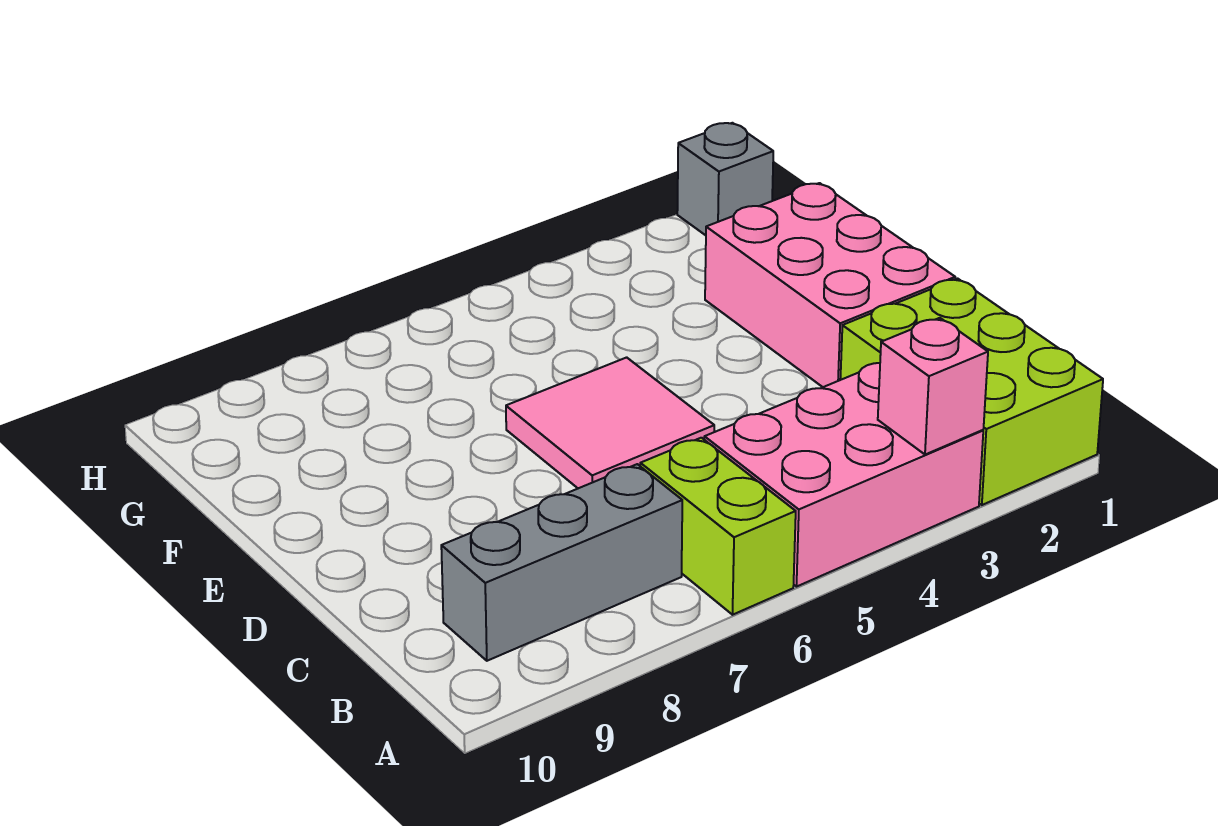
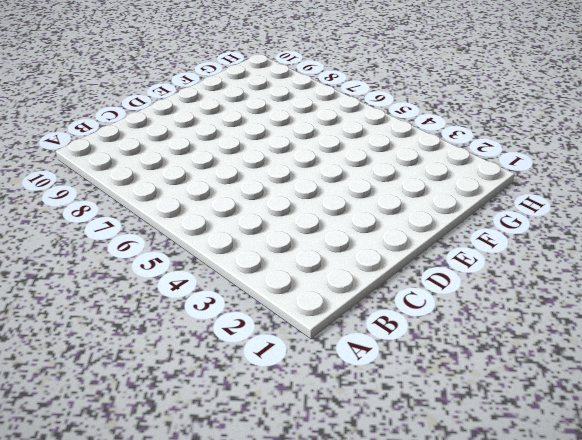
none -> lime brick A1:C2 level 1
none -> pink brick A3:B5 level 1

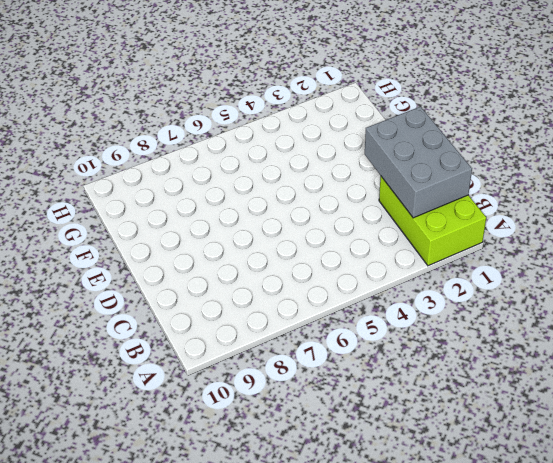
grey brick B1:D2 level 2 -> none
none -> pink brick A3:B5 level 1
none -> lime brick A6:B6 level 1

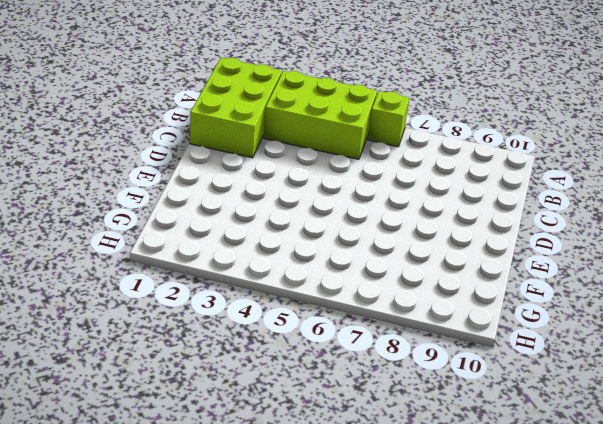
lime brick A3:B5 level 1 -> pink brick A3:B5 level 1
lime brick A6 level 1 -> lime brick A6:B6 level 1
none -> grey brick B7:B9 level 1
none -> pink brick D1:F2 level 1

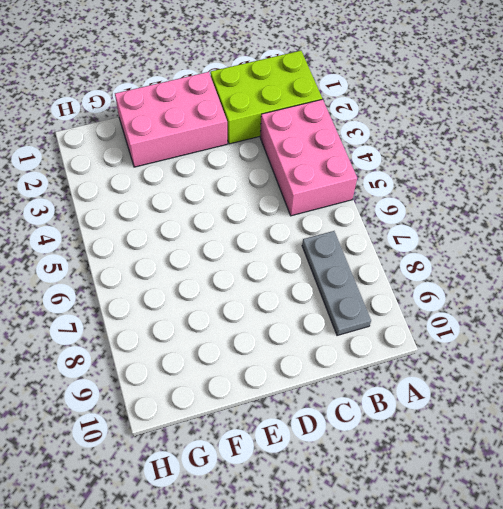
grey plate B7:B9 level 1 -> grey brick B7:B9 level 1
none -> lime brick A6:B6 level 1
none -> pink tile D5:E6 level 1

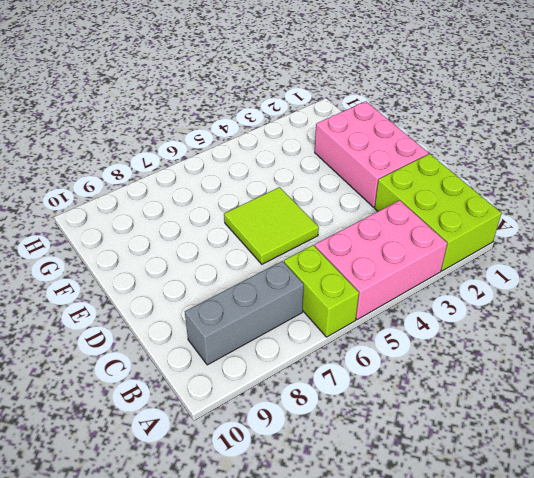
lime tile D5:E6 level 1 -> pink tile D5:E6 level 1
none -> grey brick H1 level 1
none -> pink brick A3 level 2

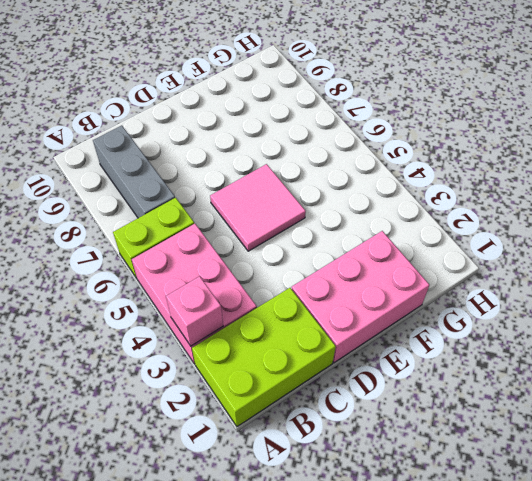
none -> grey brick H1 level 1

